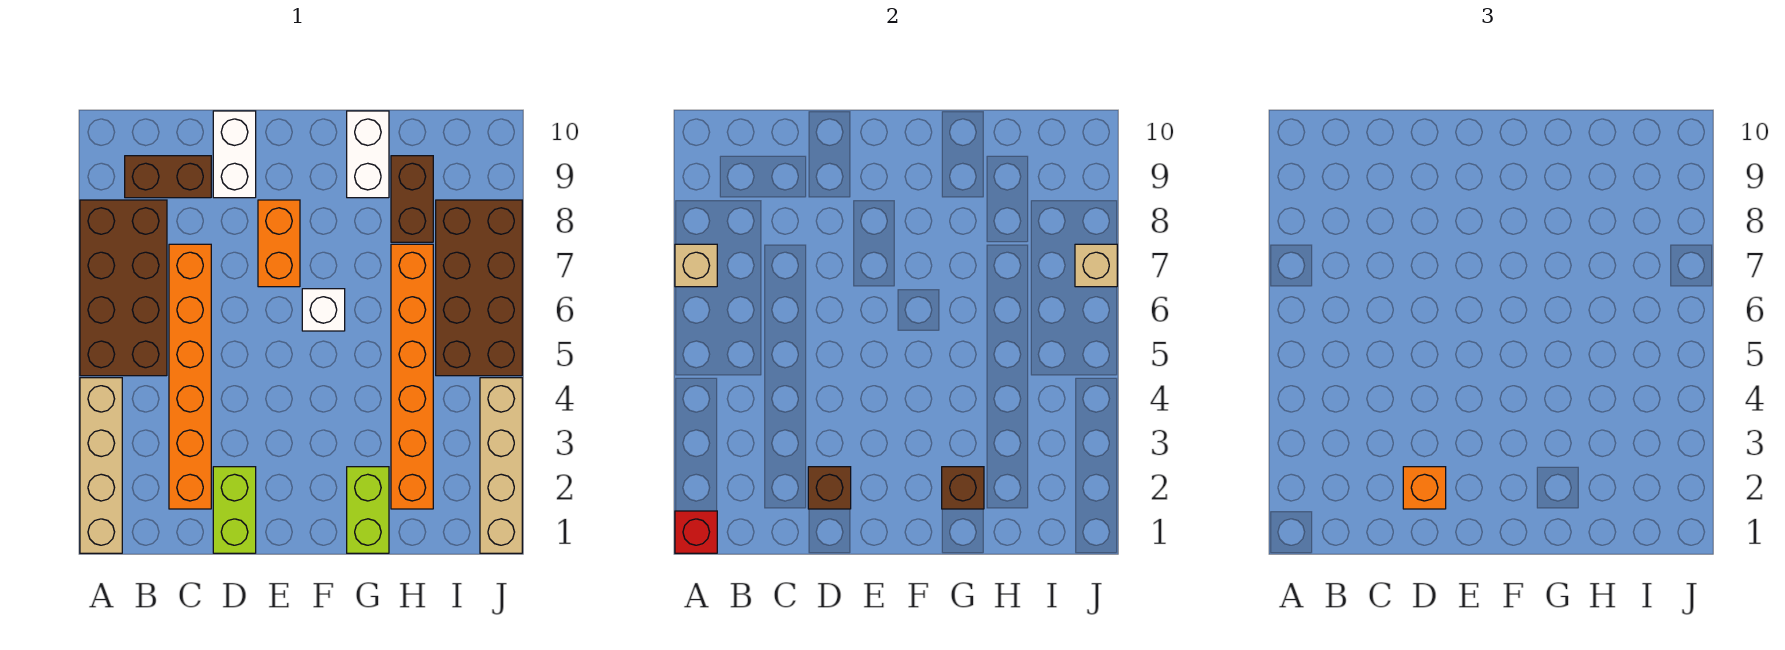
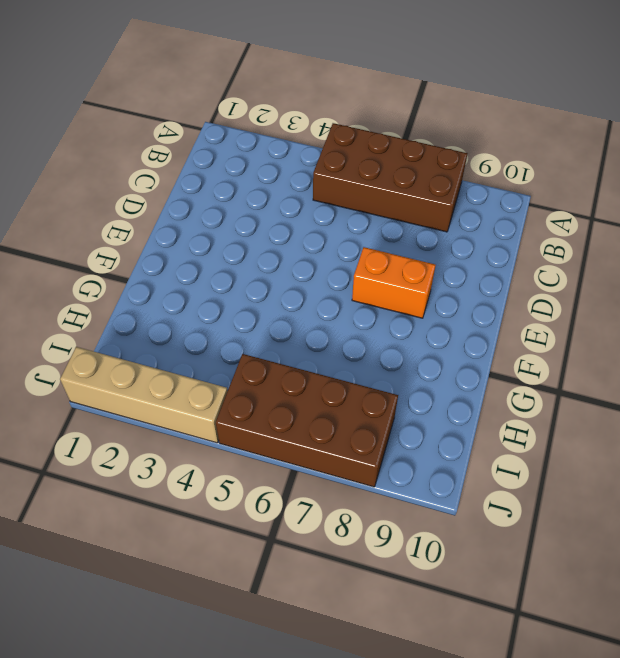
none -> tan brick A1:A4 level 1
none -> brown brick B9:C9 level 1
none -> orange brick C2:C7 level 1

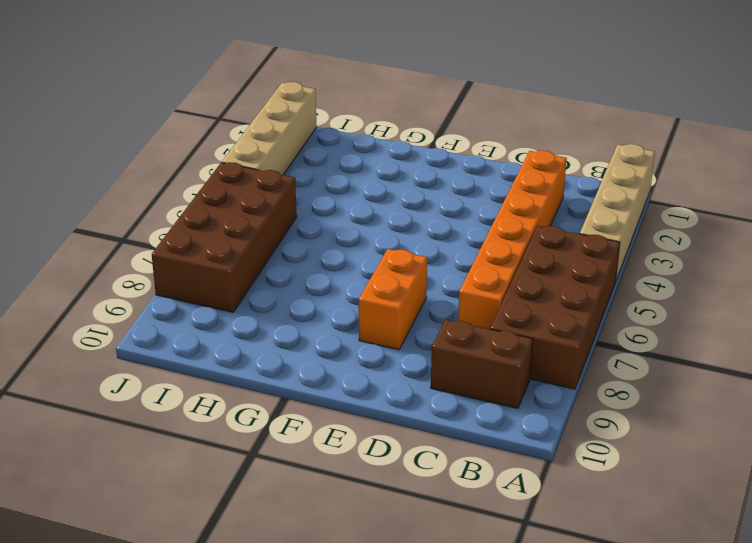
none -> lime brick D1:D2 level 1
none -> white brick D9:D10 level 1
none -> white brick F6 level 1

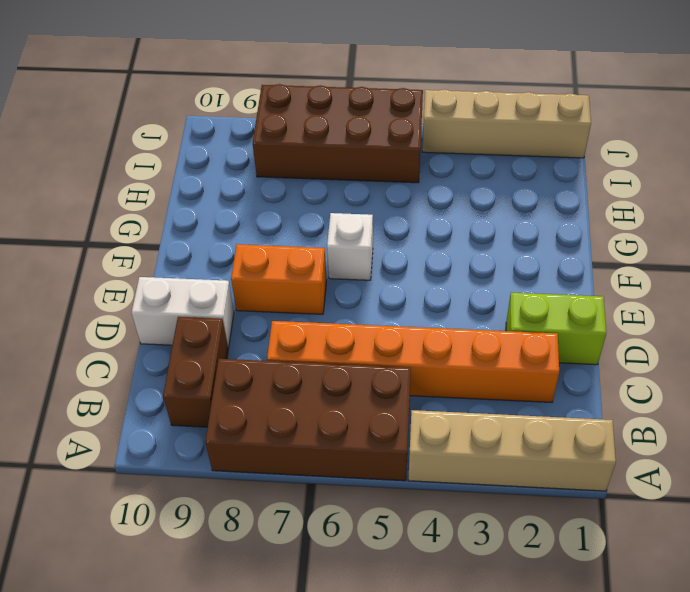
none -> lime brick G1:G2 level 1
none -> white brick G9:G10 level 1
none -> orange brick H2:H7 level 1

